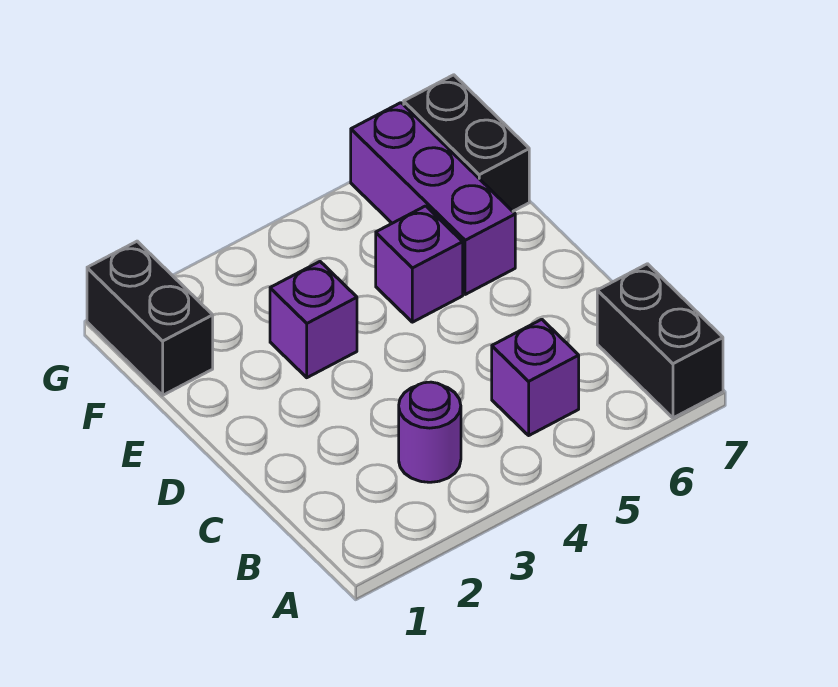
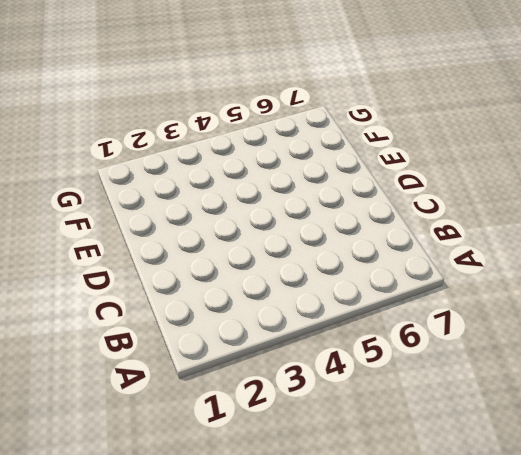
none -> black brick A7:B7 level 1
none -> purple round brick B3 level 1

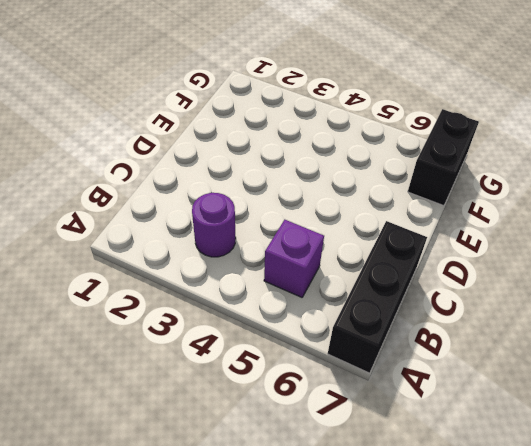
black brick A7:C7 level 1 -> black brick A7:B7 level 1
none -> purple brick E3 level 1
none -> purple brick E5 level 1

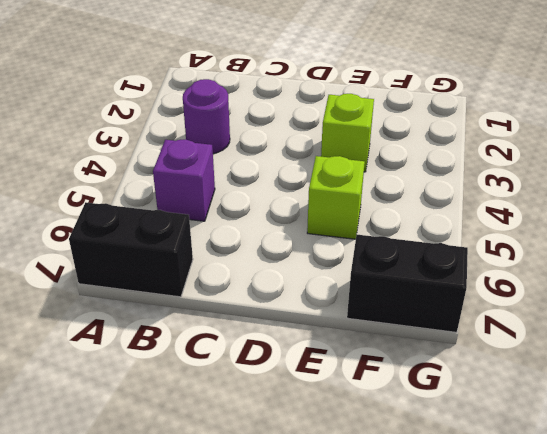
lime brick E3 level 1 -> purple brick E3 level 1
lime brick E5 level 1 -> purple brick E5 level 1
none -> purple brick E6:G6 level 1
none -> black brick F1:G1 level 1

